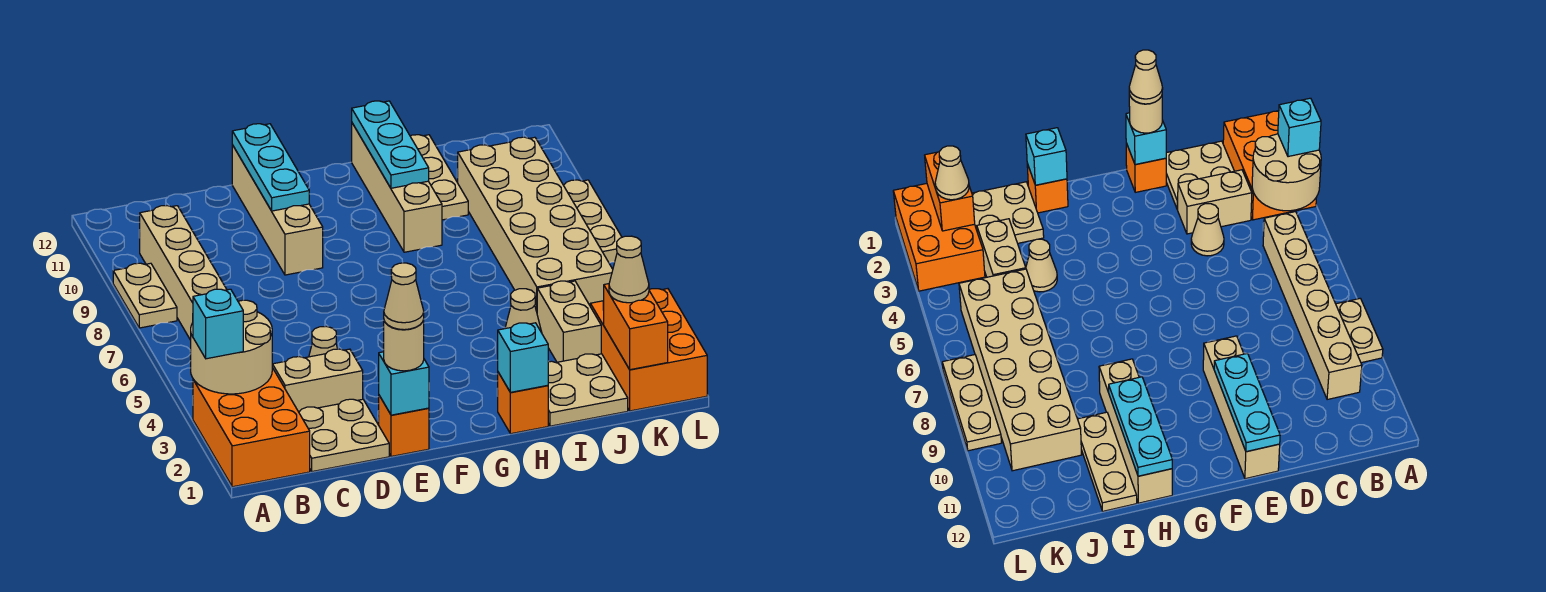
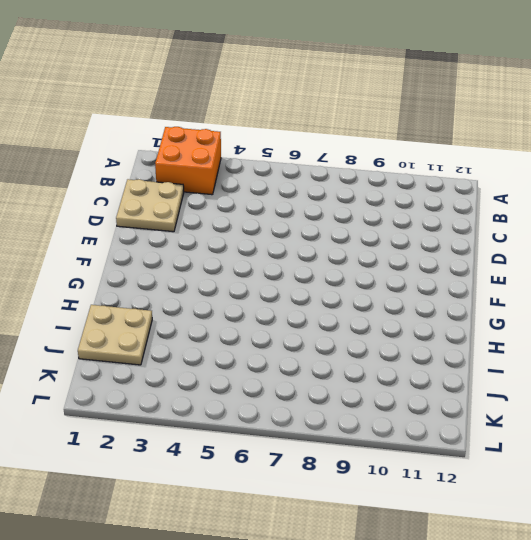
orange brick A2:B3 level 1 -> orange brick A1:B3 level 1
none -> tan plate A8:A9 level 1
none -> tan brick B5:B10 level 1
none -> tan brick C3:D3 level 1

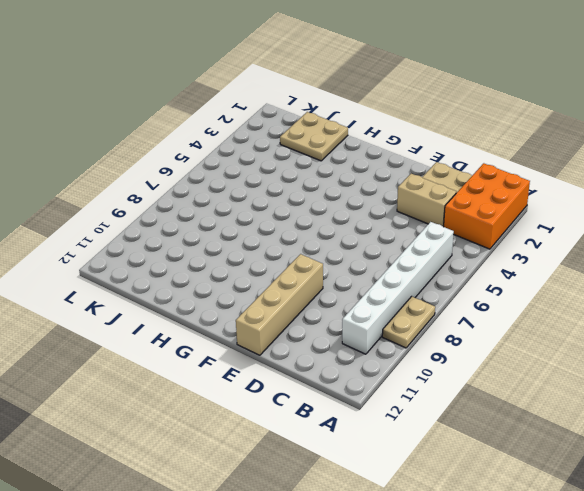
white brick B5:B10 level 1 -> tan brick B5:B10 level 1
none -> tan cone D4 level 1
none -> orange brick E1 level 1
none -> orange brick H1 level 1

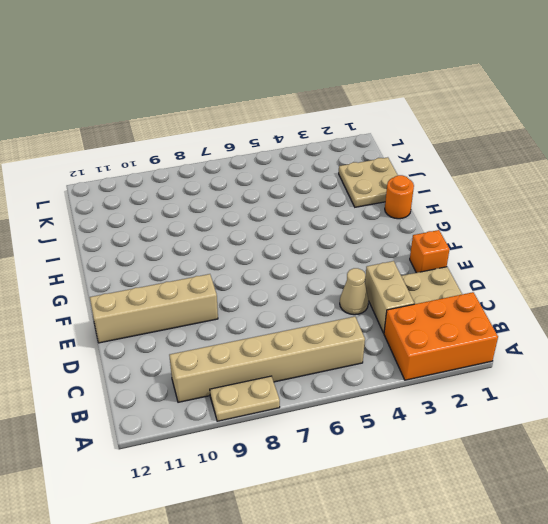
orange round brick H1 level 1 -> orange brick H1 level 1
none -> tan brick H9:H12 level 1
none -> tan cone I4 level 1
none -> tan plate I10:I12 level 1

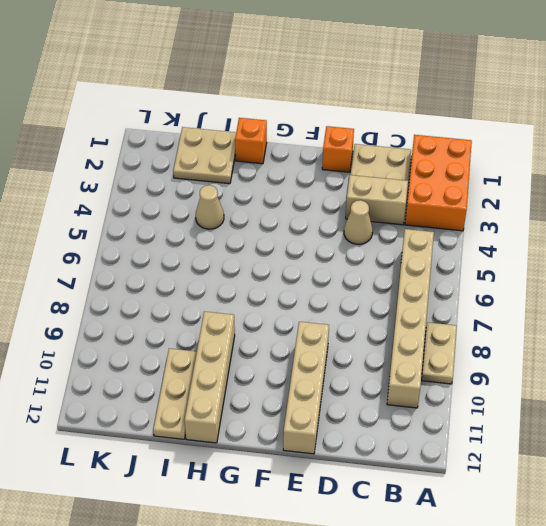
none -> tan brick J3:J4 level 1
none -> tan brick J5:K10 level 1
none -> orange brick K1:L3 level 1

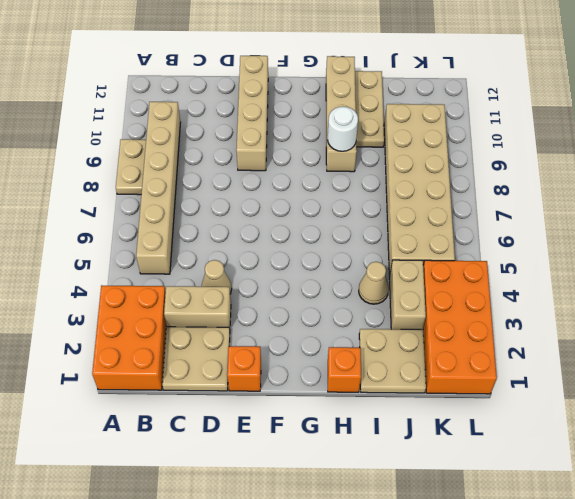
white round brick H9 level 2 -> none
orange brick K1:L4 level 1 -> orange brick K1:L3 level 1
none -> tan plate L7:L9 level 1
none -> tan round brick A3:B4 level 2
none -> cyan brick E1 level 2

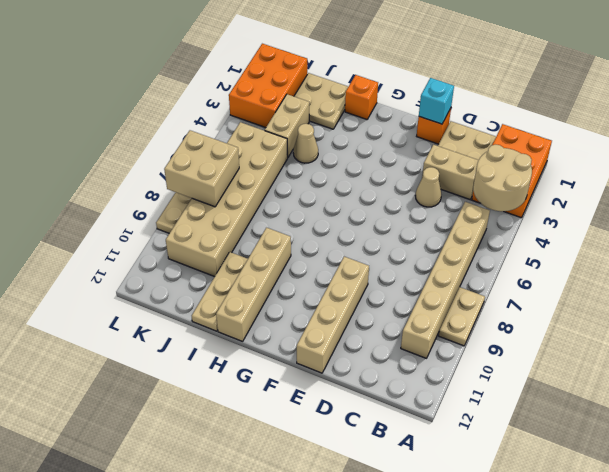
tan brick K7:L8 level 2 -> none
none -> cyan plate E10:E12 level 2
none -> cyan brick H1 level 2
none -> cyan plate H10:H12 level 2

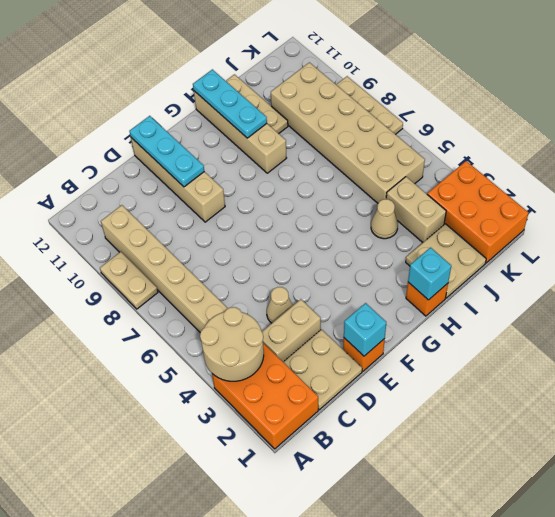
none -> orange brick K1:K2 level 2
none -> cyan brick A3 level 3
none -> tan round brick E1 level 3

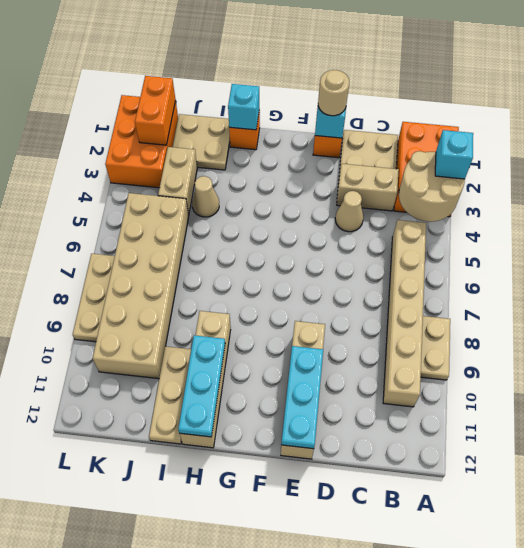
none -> tan cone K2 level 3
none -> tan cone E1 level 4

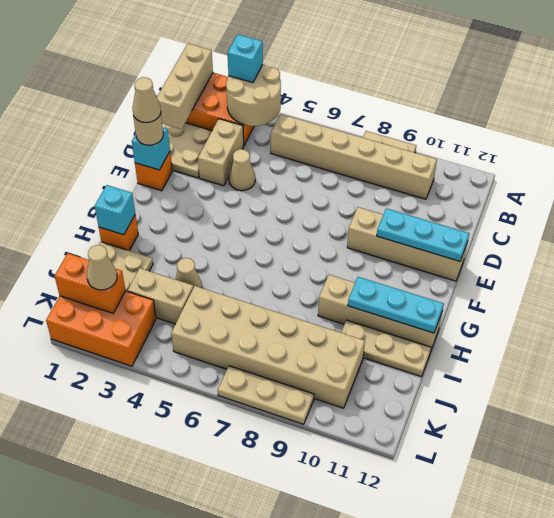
tan brick A1:C1 level 2 -> none

